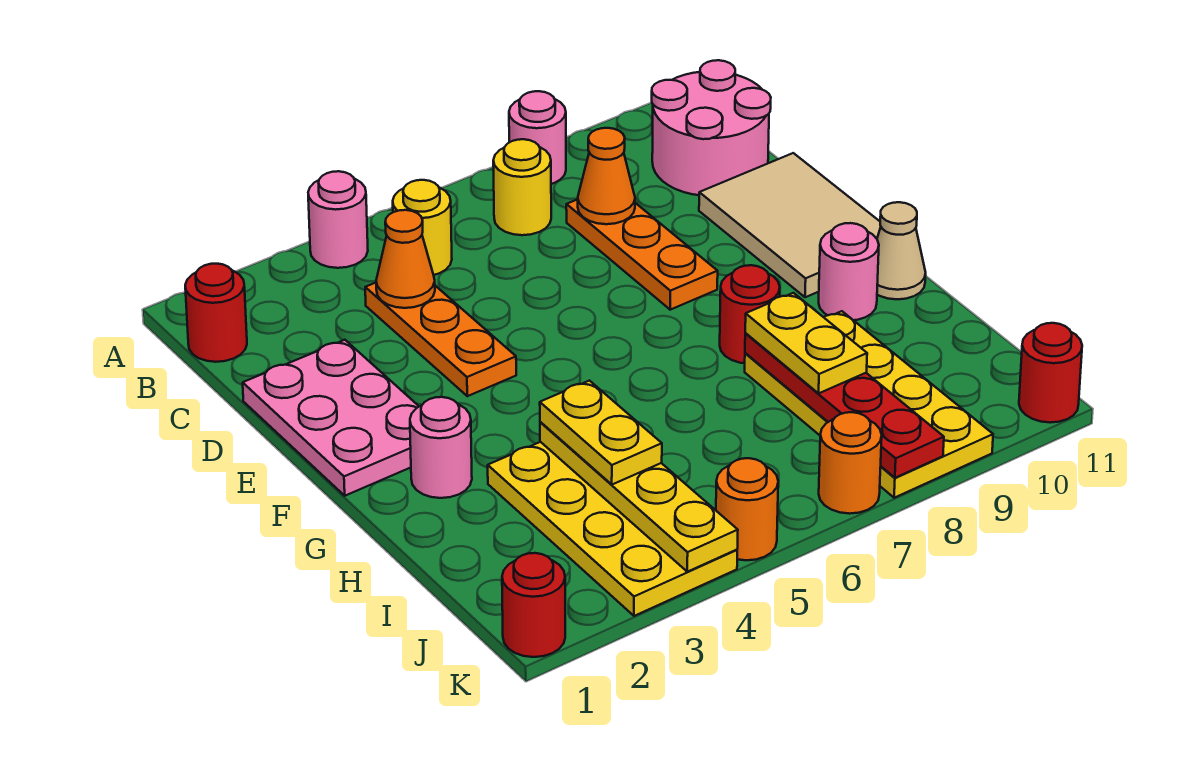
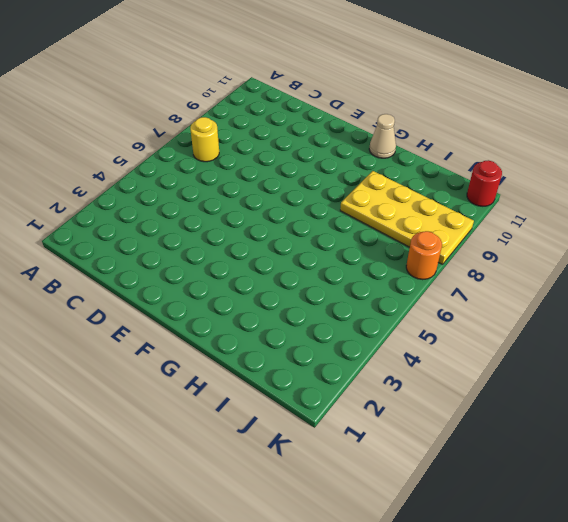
none -> pink round brick A4 level 1
none -> pink round brick A8 level 1
none -> red round brick B1 level 1

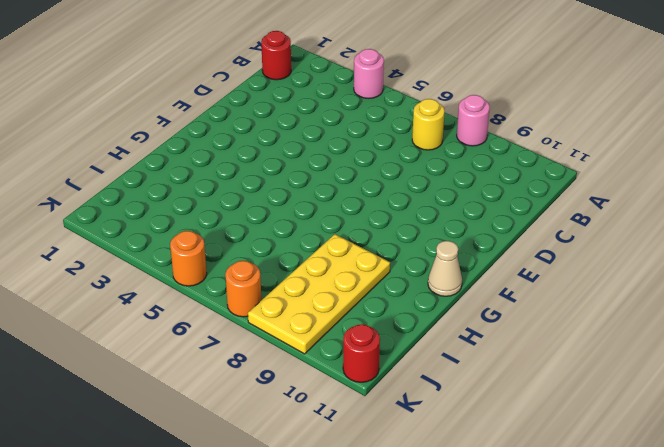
none -> yellow round brick B5 level 1
none -> pink round brick B10:C11 level 1
none -> orange plate C4:E4 level 1

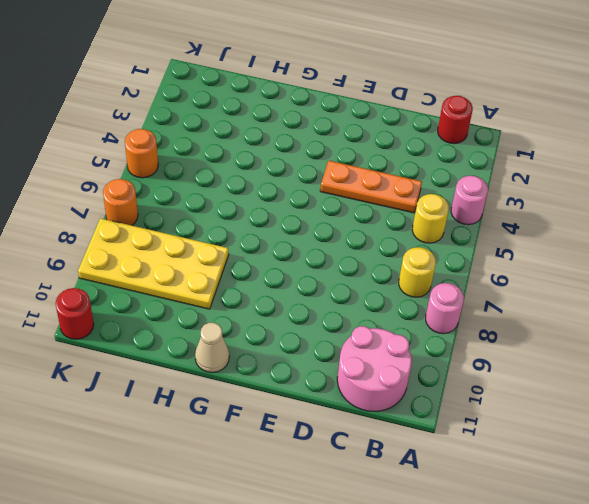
none -> orange plate C8:E8 level 1
none -> pink plate D1:F2 level 1
none -> tan tile D10:F11 level 1

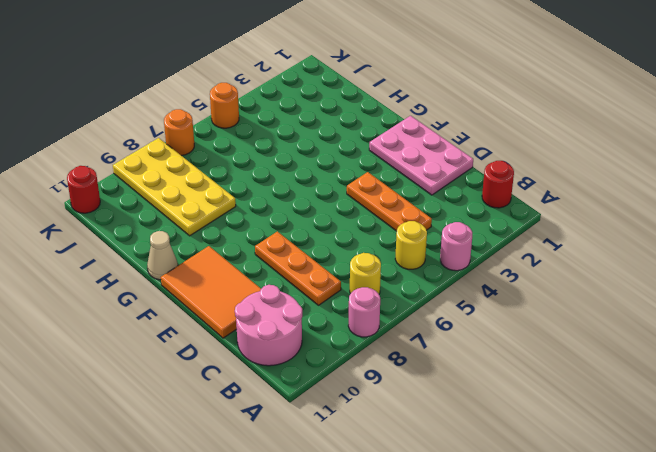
orange tile D10:F11 level 1 -> tan tile D10:F11 level 1
none -> pink round brick G2 level 1
none -> red round brick G8 level 1
none -> pink round brick G10 level 1

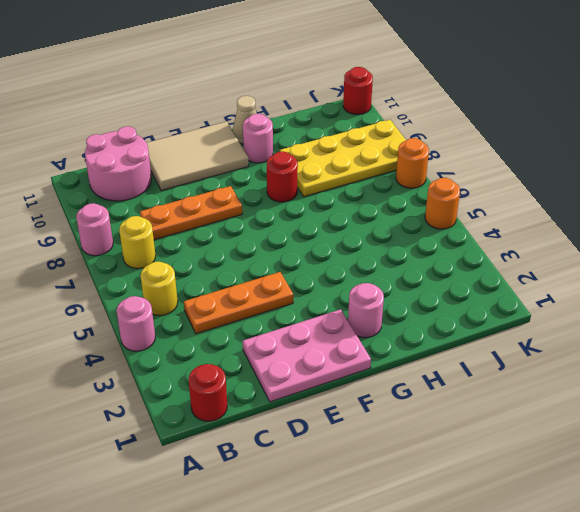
none -> yellow plate H3:K4 level 1
none -> red round brick K1 level 1
none -> orange cone C4 level 2

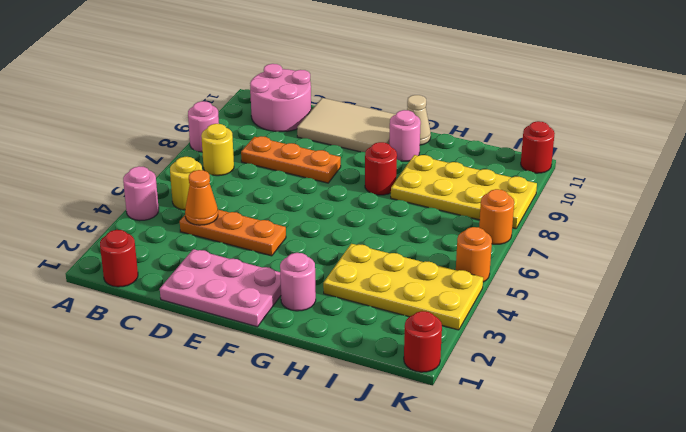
none -> orange cone C8 level 2
none -> yellow plate H4:K4 level 2
none -> red plate H8:K8 level 2

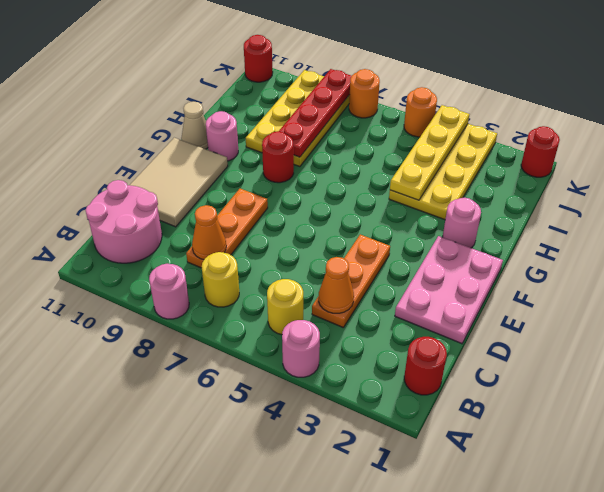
none -> yellow plate H4:I4 level 3
none -> yellow plate H8:I8 level 3

